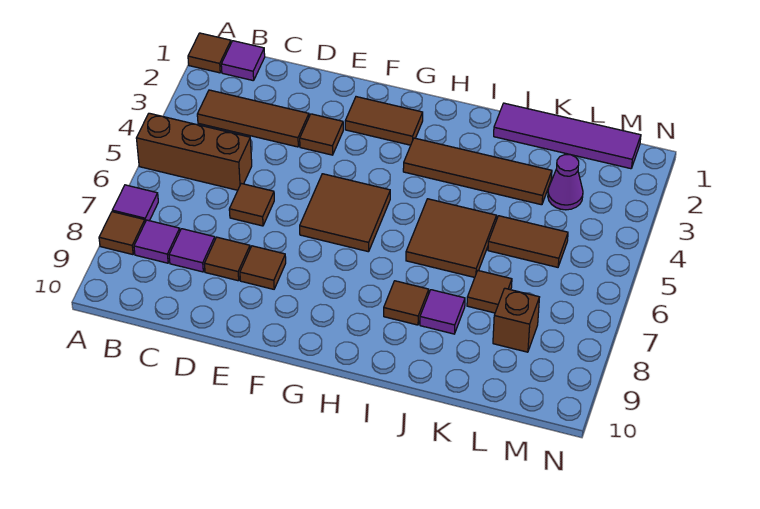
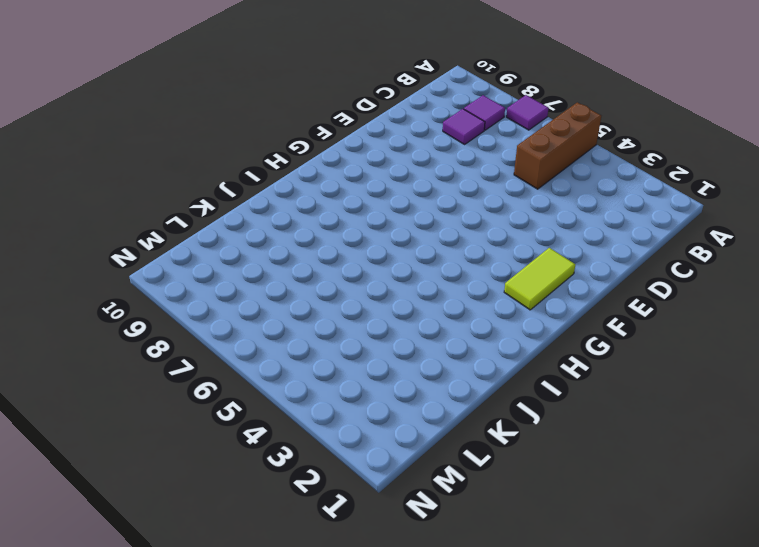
lime tile F2:G2 level 1 -> brown tile F2:G2 level 1
none -> brown tile A1 level 1
none -> brown tile A8 level 1
none -> purple tile B1 level 1

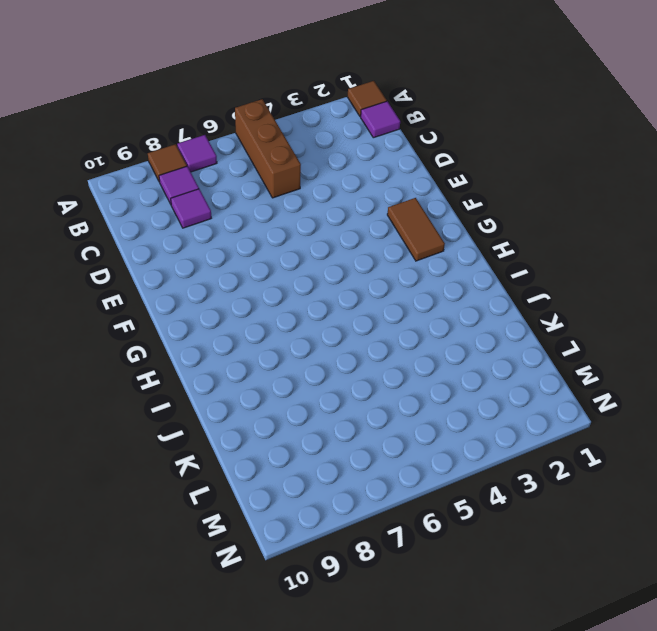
none -> brown tile B3:D3 level 1
none -> brown tile D6 level 1
none -> brown tile D8 level 1

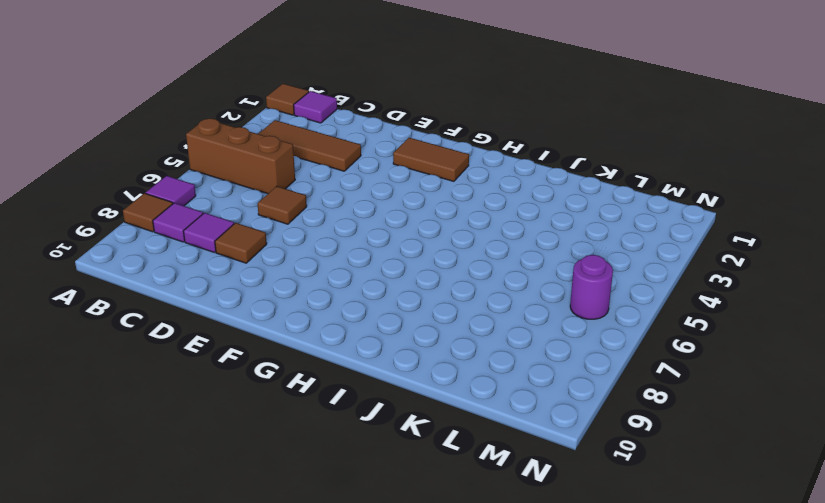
purple round brick M6 level 1 -> none
none -> brown tile E3 level 1
none -> brown tile E8 level 1
none -> brown tile F5:G6 level 1

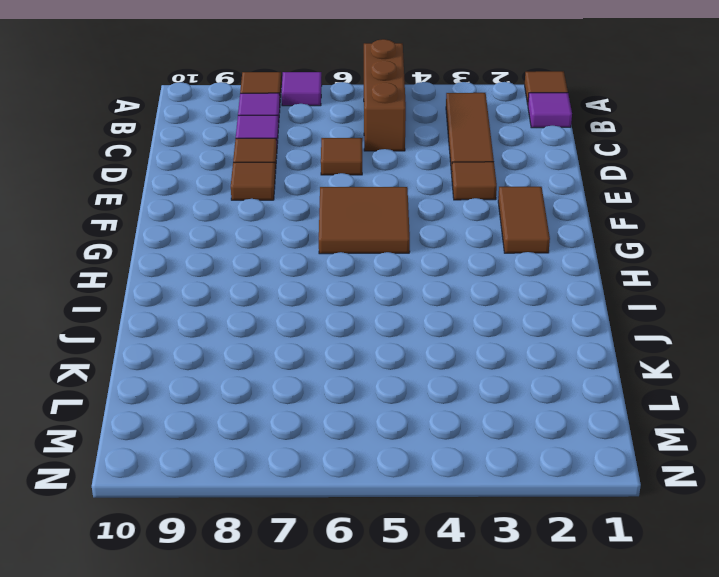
none -> brown tile H3:K3 level 1
none -> brown tile I5:J6 level 1
none -> brown tile I8 level 1

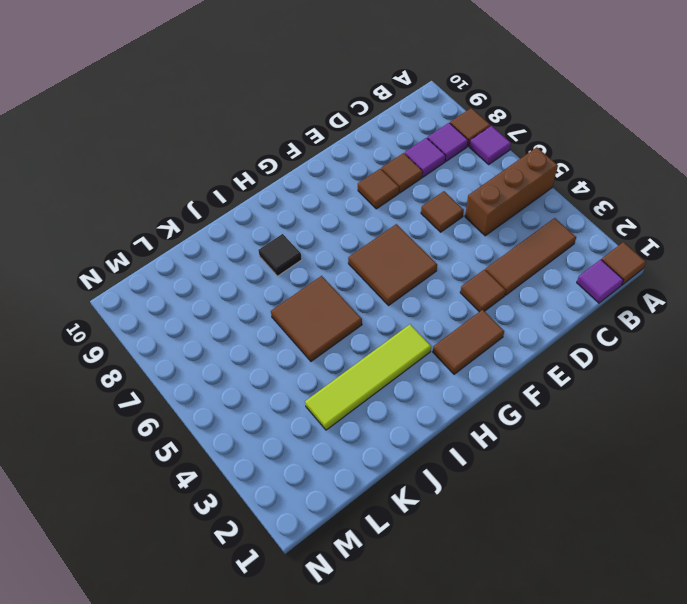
lime tile H3:K3 level 1 -> brown tile H3:K3 level 1
black tile I8 level 1 -> brown tile I8 level 1
none -> purple tile J1:M1 level 1
none -> purple tile J8 level 1
none -> brown tile K5:L5 level 1

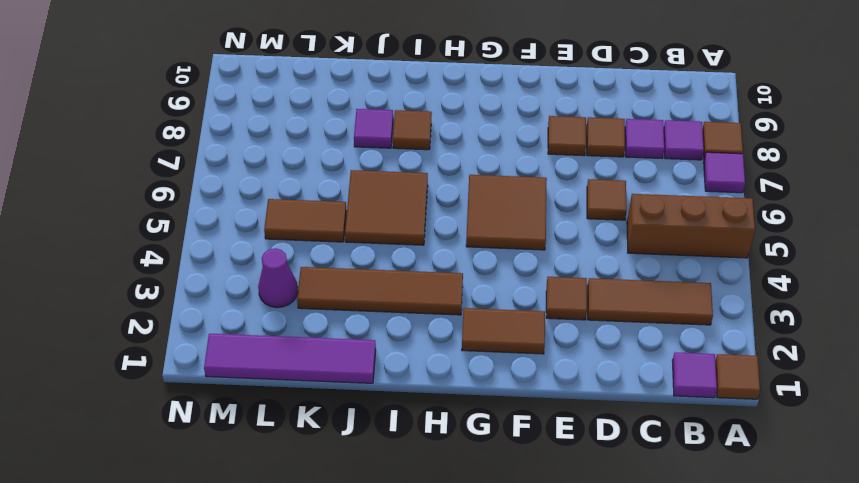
none -> brown tile K7 level 1
none -> brown brick L8 level 1

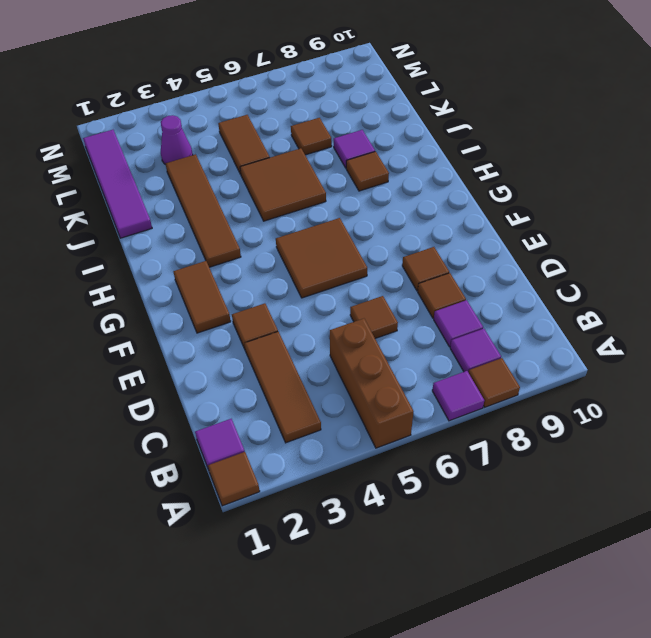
none -> brown brick L8 level 1

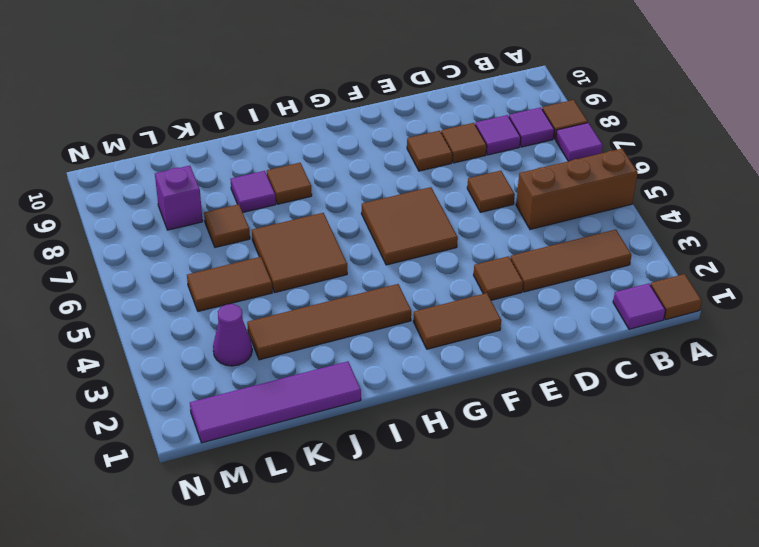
purple brick L8 level 1 -> brown brick L8 level 1

